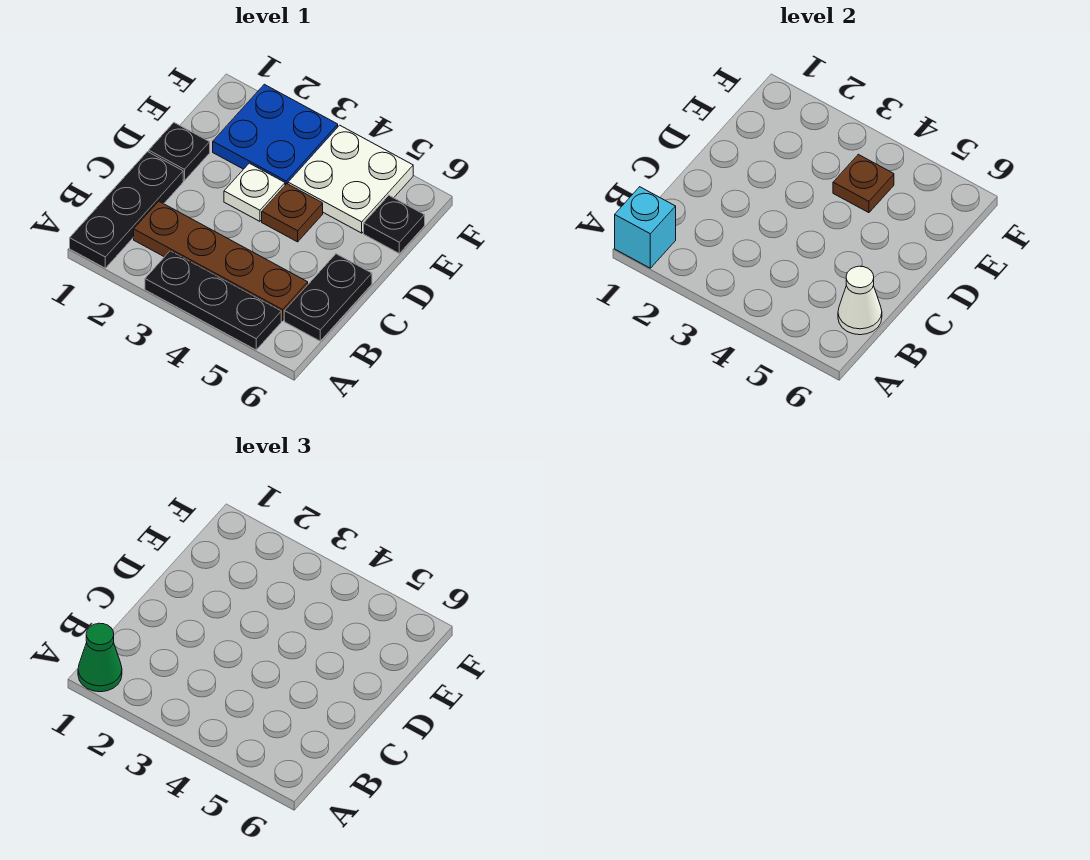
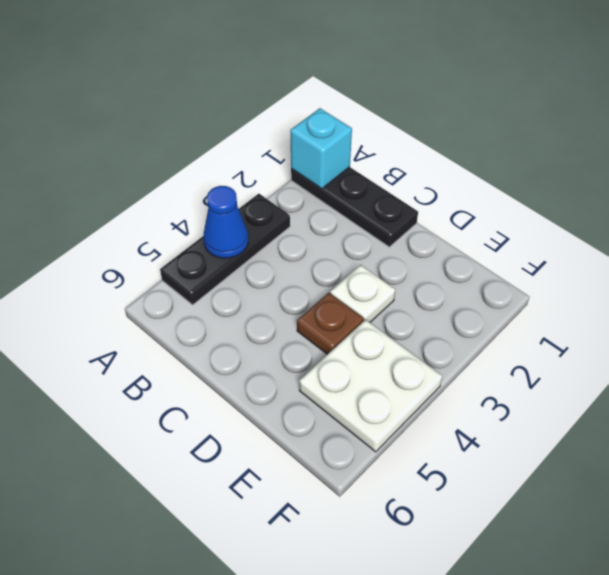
blue cone A4 level 2 -> none
none -> brown plate B2:B5 level 1
none -> black plate B6:C6 level 1
none -> black plate D1 level 1

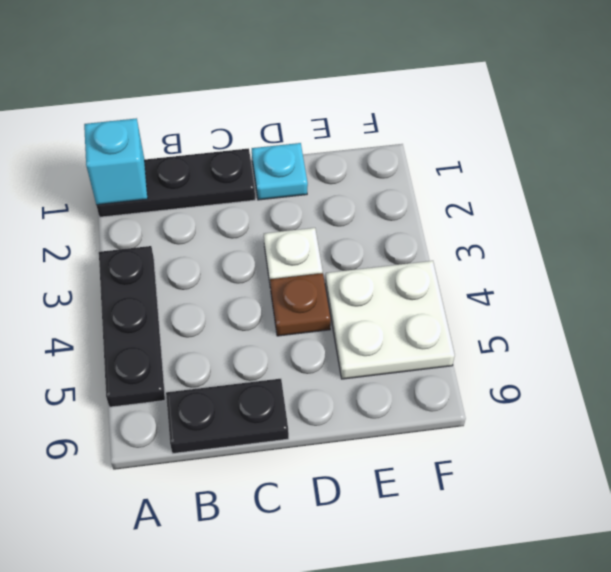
cyan plate D1 level 1 -> black plate D1 level 1
none -> brown plate B2:B5 level 1
none -> blue plate E2:F3 level 1
none -> black plate E6 level 1

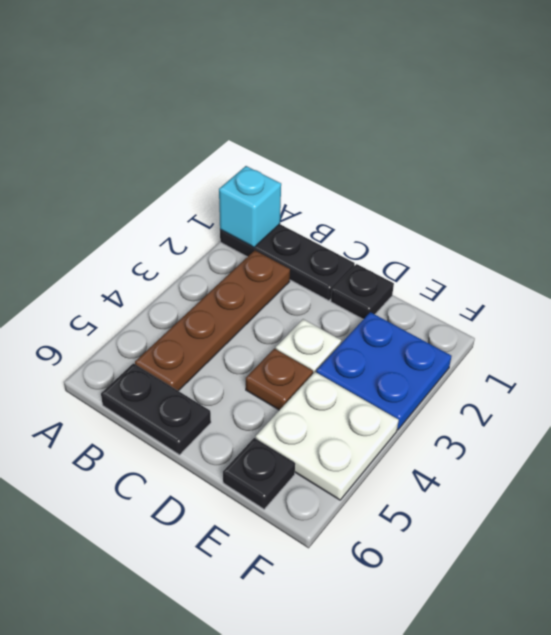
none -> black plate A3:A5 level 1
none -> white cone B6 level 2
none -> brown plate E4 level 2

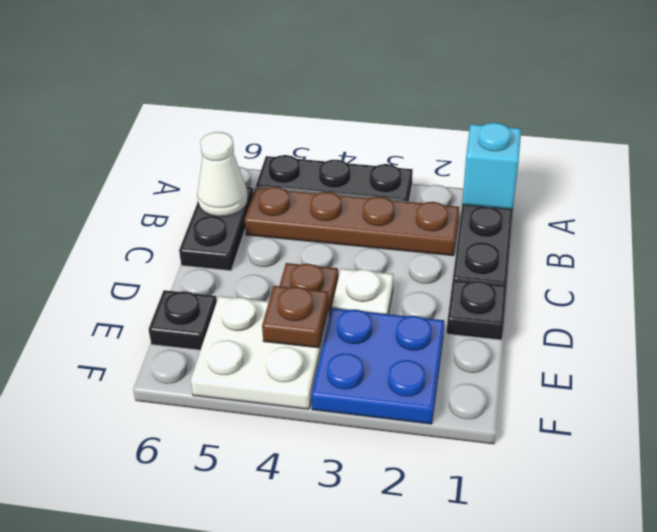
none -> green cone A1 level 3

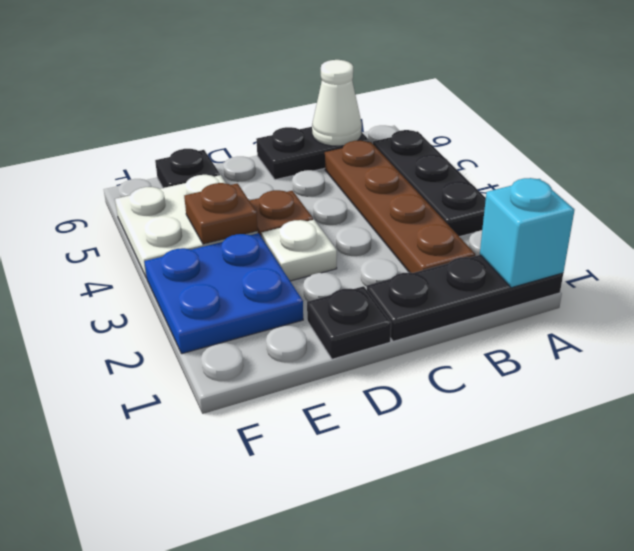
none -> green cone A1 level 3

